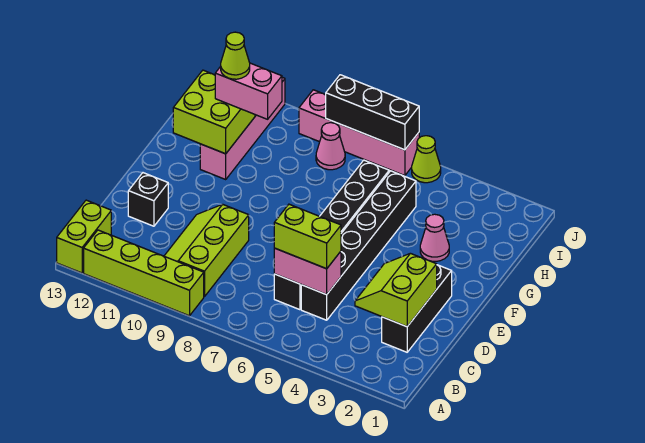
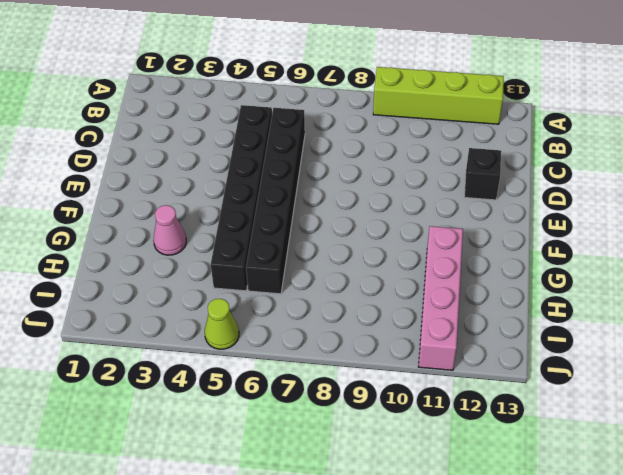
none -> lime brick A13:B13 level 1
none -> lime slope B9:D10 level 1 top 9
none -> black brick C2:E2 level 1

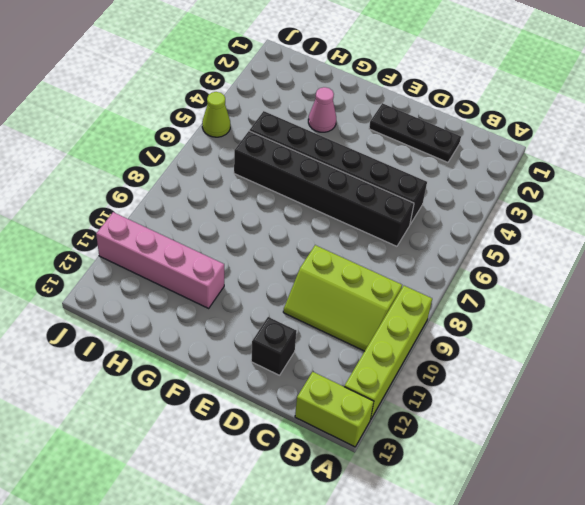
black plate C2:E2 level 1 -> black brick C2:E2 level 1
none -> pink cone I8 level 1
none -> pink brick J6:J9 level 1
none -> lime slope C2:D3 level 2 top 2

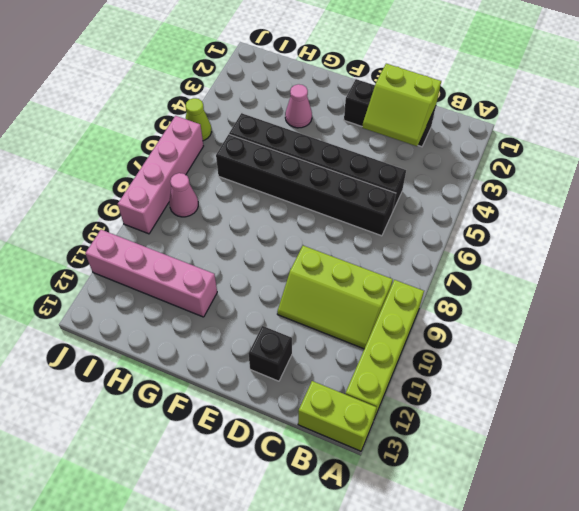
none -> pink brick C5:C6 level 2
none -> lime brick G11:H12 level 2
none -> black brick J6:J8 level 2

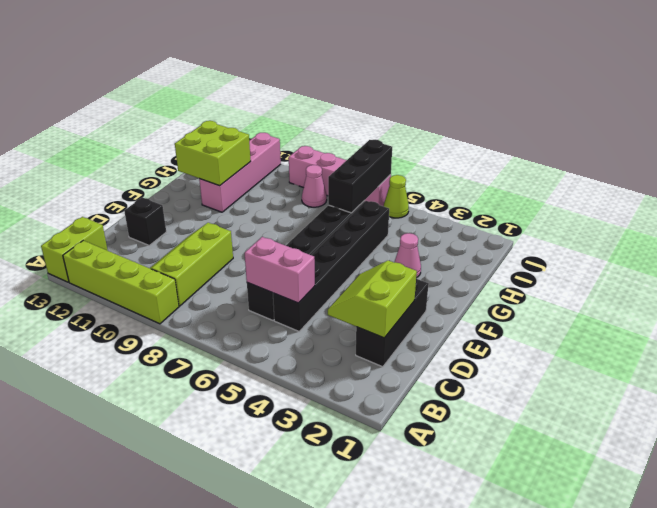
black brick H6:J6 level 2 -> black brick J6:J8 level 2
none -> lime brick C5:C6 level 3
none -> pink brick H10:H11 level 3
none -> lime cone H11 level 4

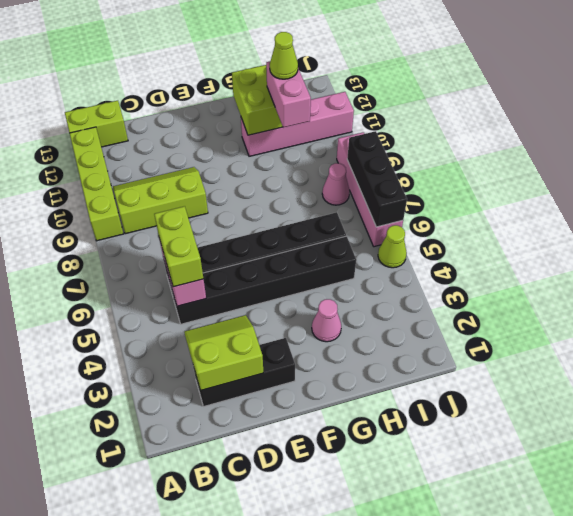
none -> black brick D12 level 1

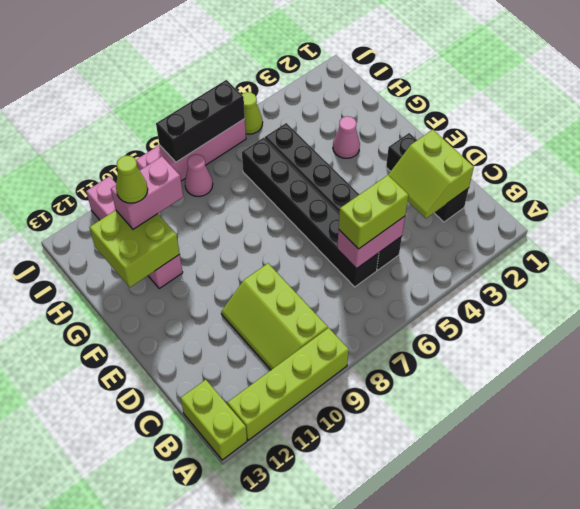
none -> black brick D12 level 1

